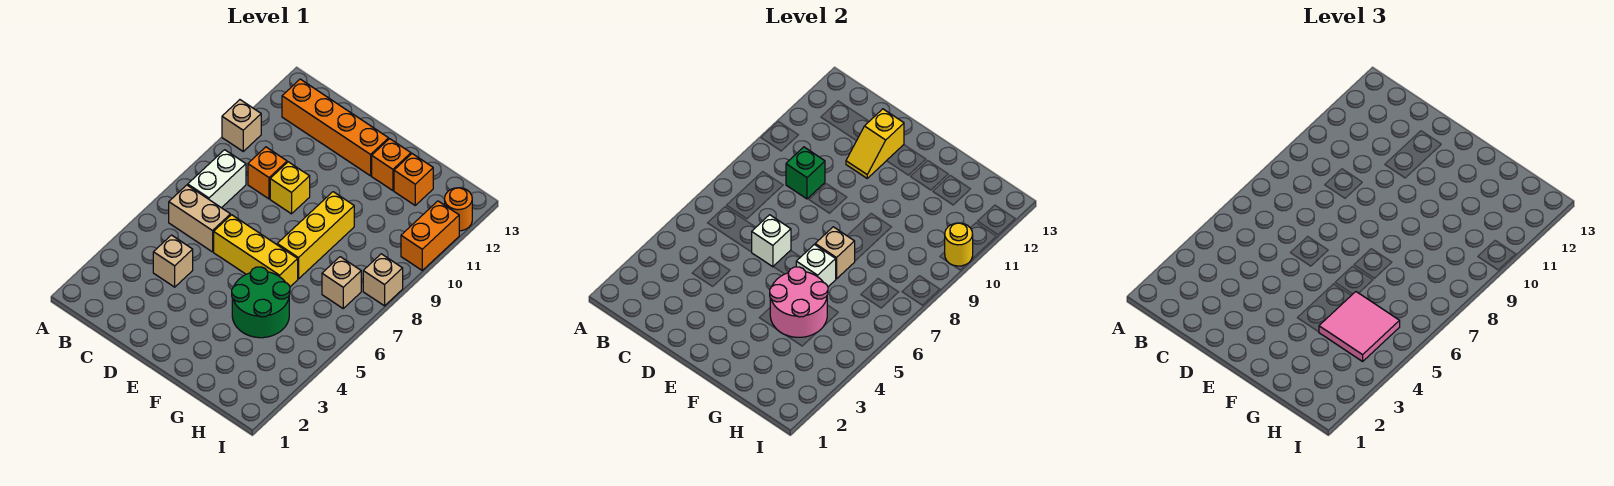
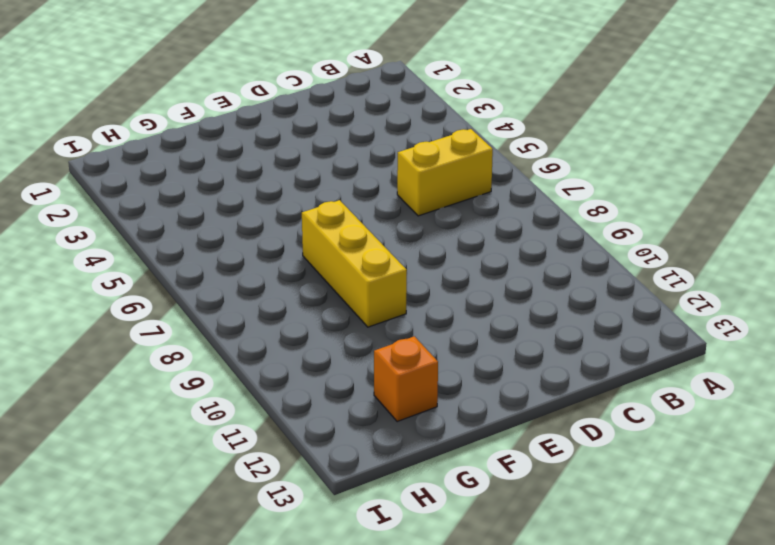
yellow brick B6:C6 level 1 -> tan brick B6:C6 level 1
none -> tan brick A10 level 1
none -> white brick B7:B8 level 1
none -> orange brick B12:E12 level 1

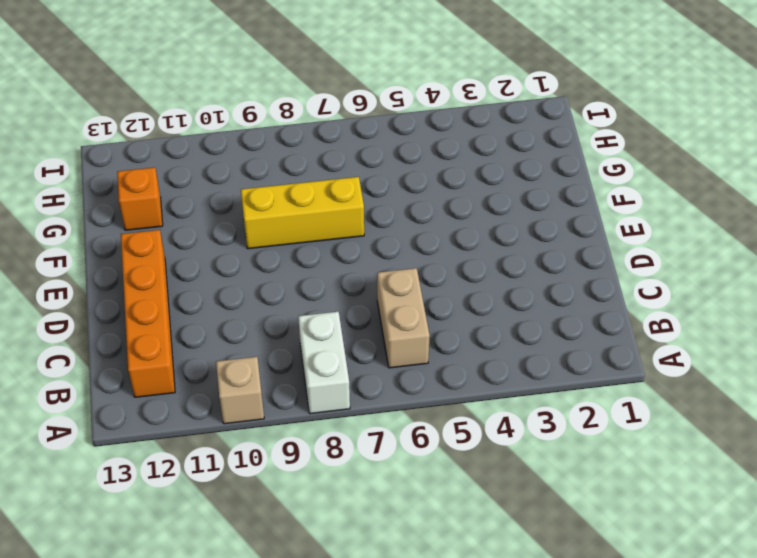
white brick A8:B8 level 1 -> white brick B7:B8 level 1
none -> tan brick C4 level 1
none -> orange brick C9 level 1
none -> yellow brick D6:F6 level 1

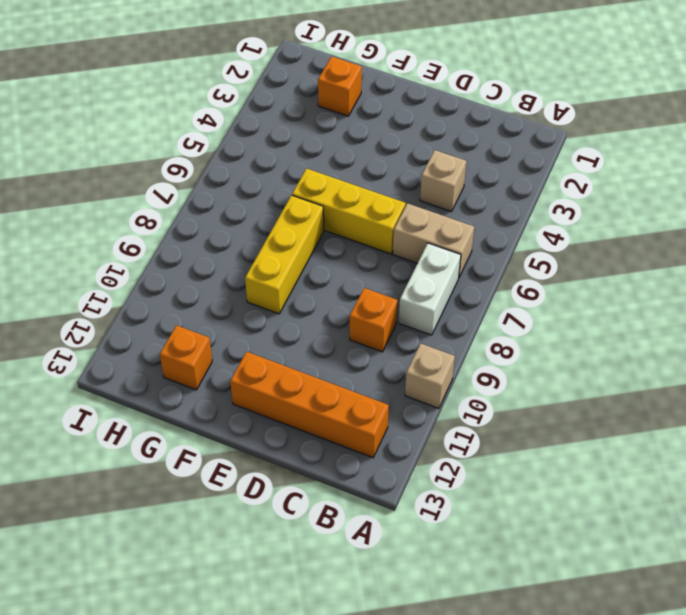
orange brick G2 level 1 -> orange brick F12 level 1
none -> yellow brick D9 level 1
none -> green round brick F4:G5 level 1
none -> tan brick H7 level 1

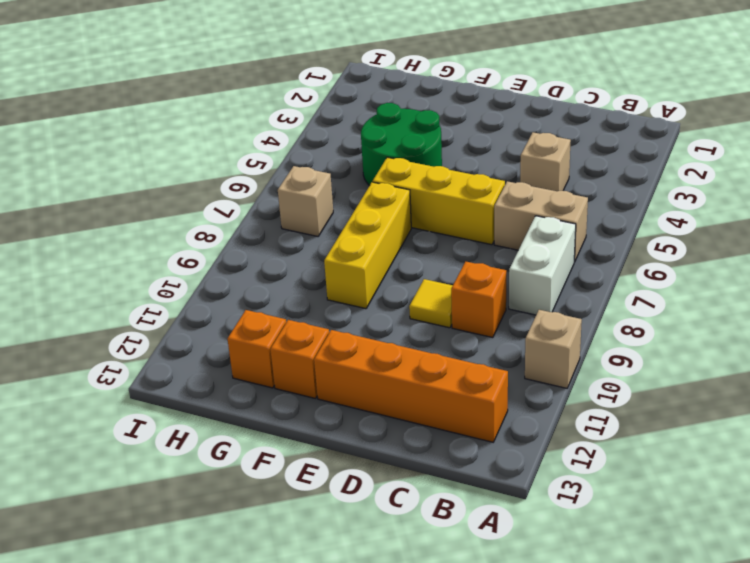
yellow tile D9 level 1 -> yellow brick D9 level 1
none -> tan brick I8 level 1
none -> orange brick I10:I11 level 1
none -> orange round brick I12 level 1

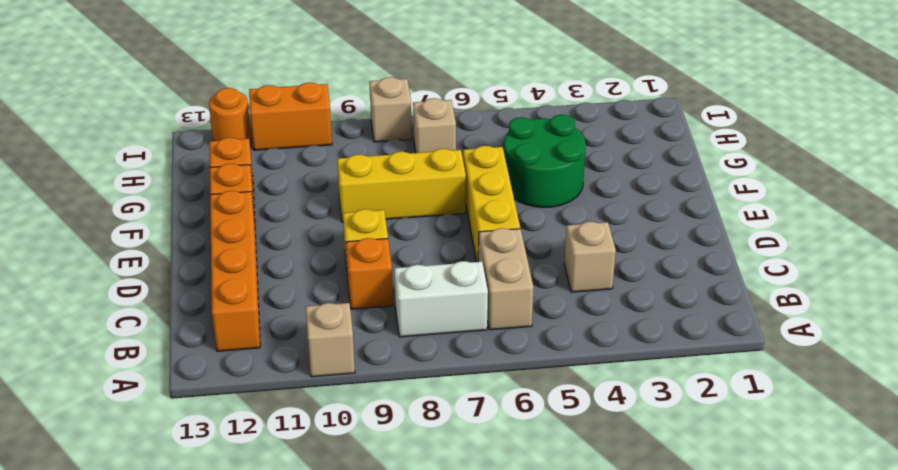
none -> green brick C9 level 2
none -> white brick D6 level 2
none -> yellow slope D11:D12 level 2 top 12

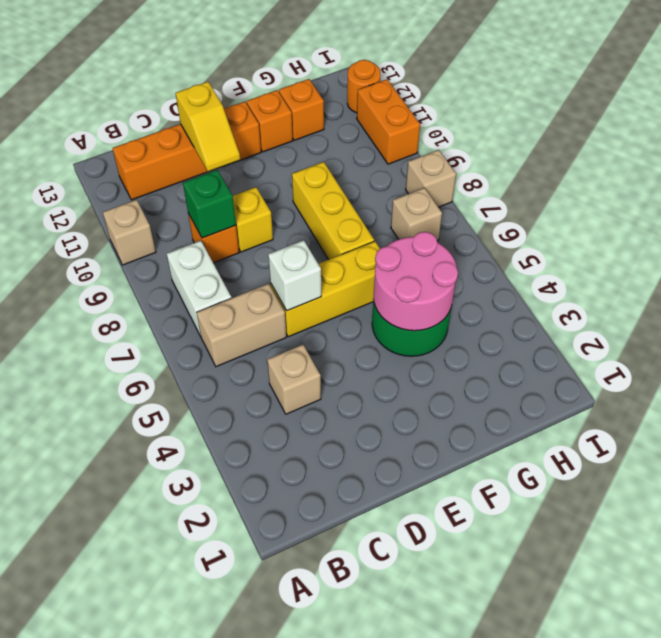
none -> white brick F6 level 2
none -> tan brick F7 level 2
none -> yellow round brick I10 level 2

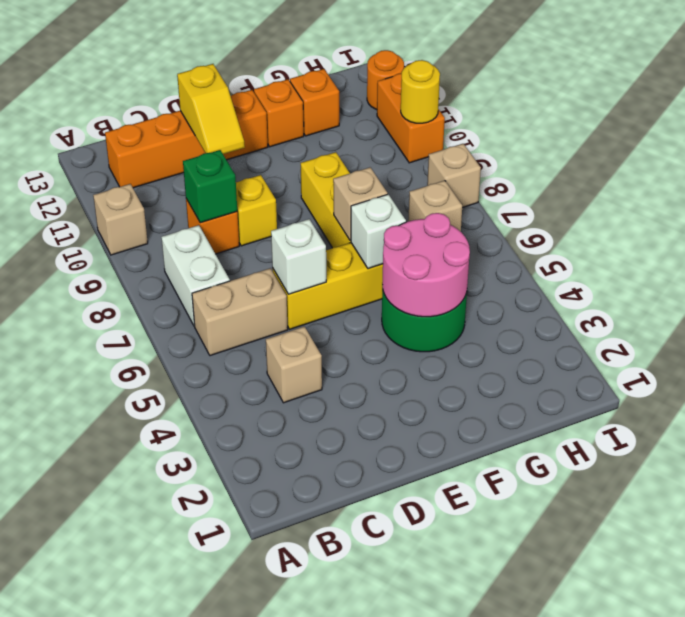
none -> pink tile G4:H5 level 3

